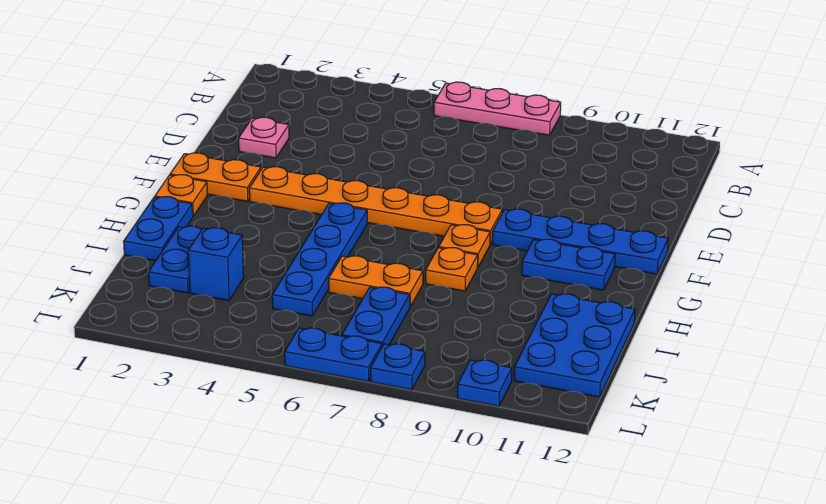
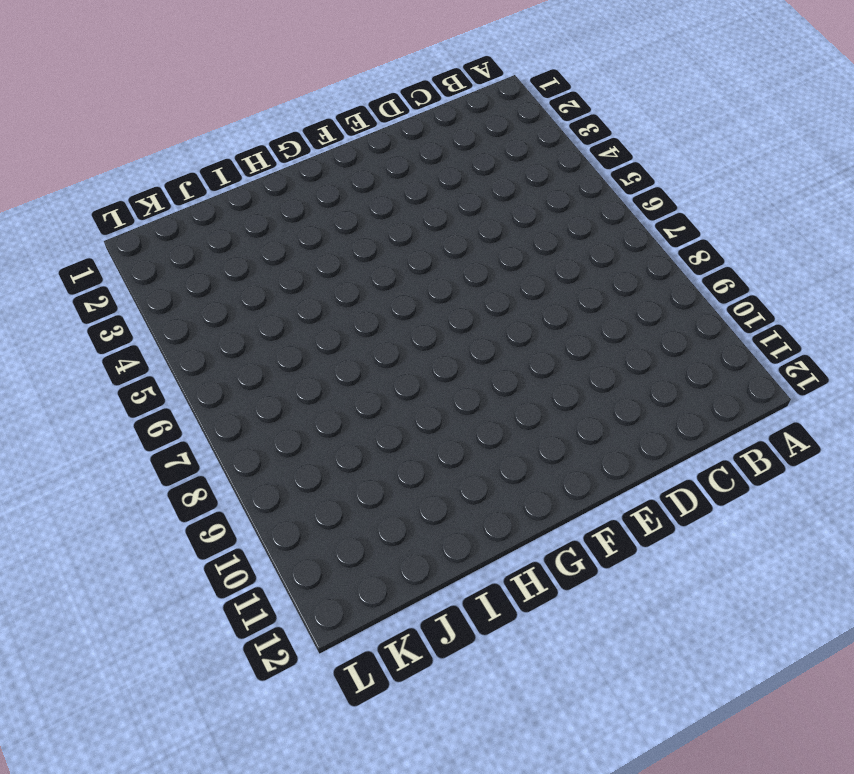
none -> pink plate A6:A8 level 1
none -> pink plate D2 level 1
none -> orange plate F1:F2 level 1

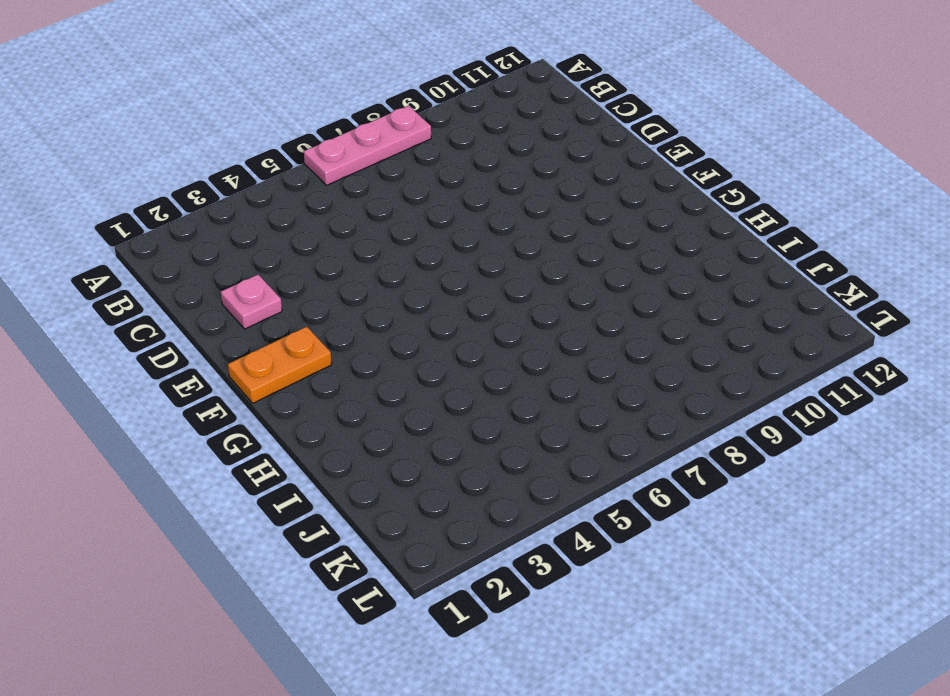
none -> orange plate F3:F8 level 1
none -> blue plate F9:F12 level 1
none -> orange plate G1 level 1

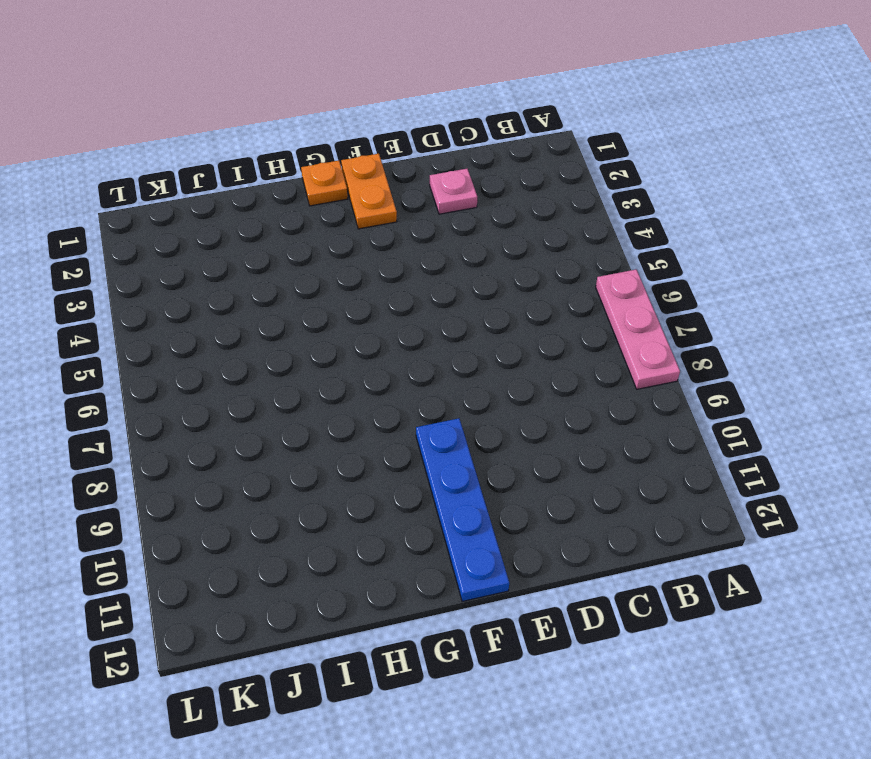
none -> orange plate F3:F8 level 1
none -> blue plate G5:J5 level 1
none -> orange plate G8 level 1

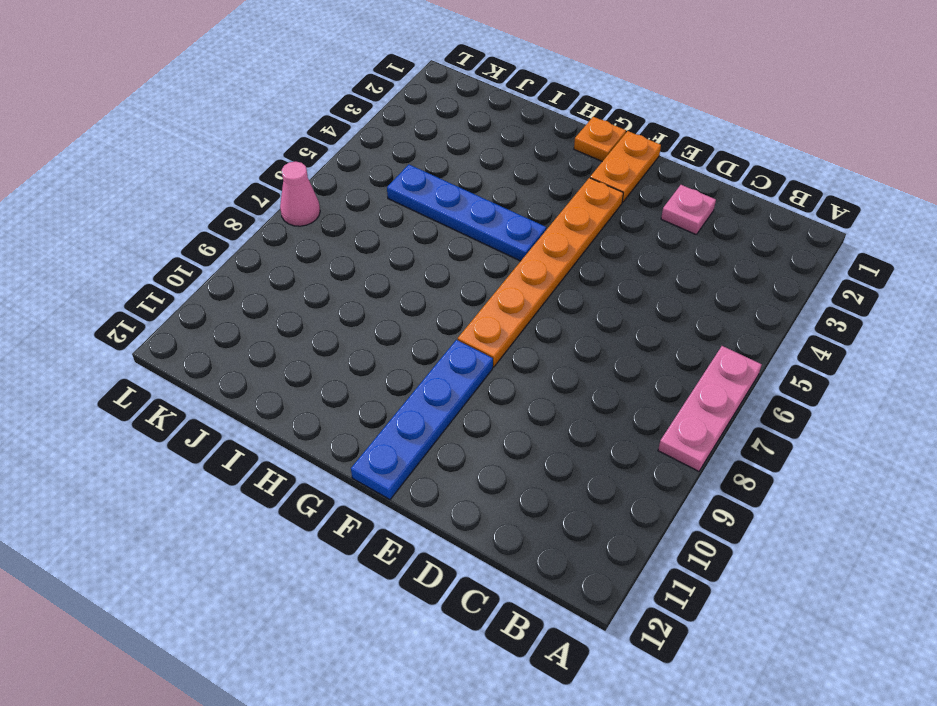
pink cone L7 level 1 -> blue plate L6:L7 level 1
none -> orange plate G8 level 1
none -> blue plate G10:G11 level 1
none -> blue plate H1:I1 level 1

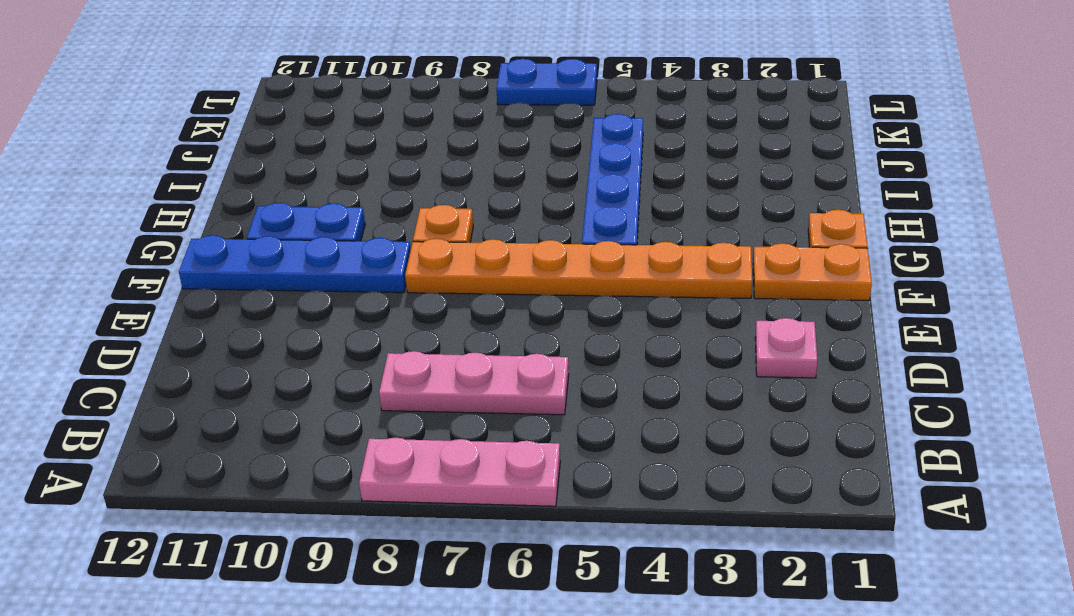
pink plate C6:C8 level 1 -> none
none -> blue plate H1:I1 level 1
none -> orange plate H8 level 1
none -> blue plate I2:J2 level 1

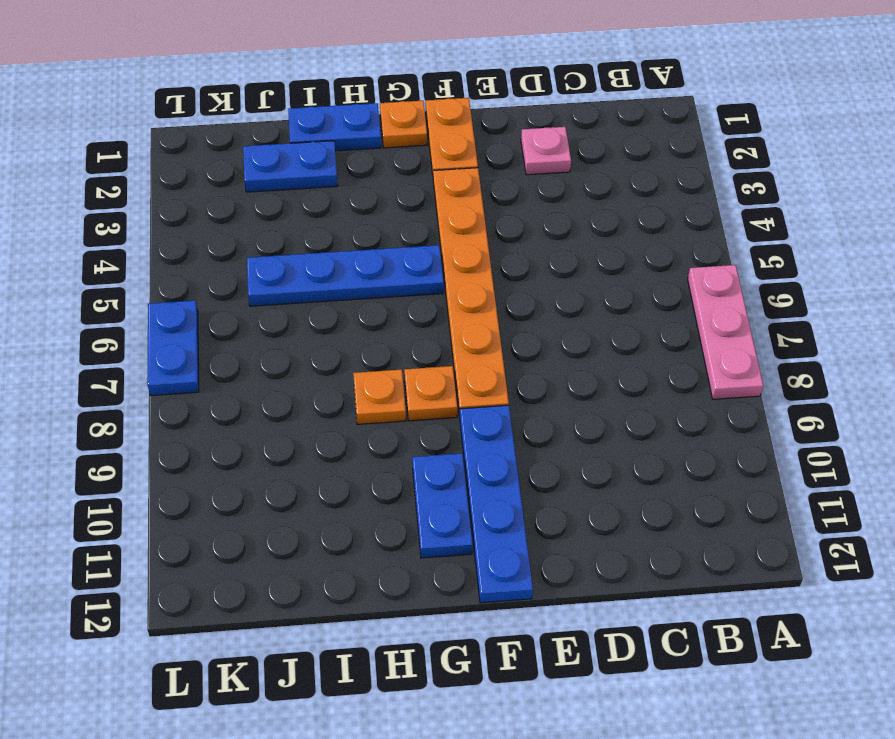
none -> orange plate I6:I7 level 1
none -> blue plate I11:K12 level 1
none -> blue brick J3 level 1

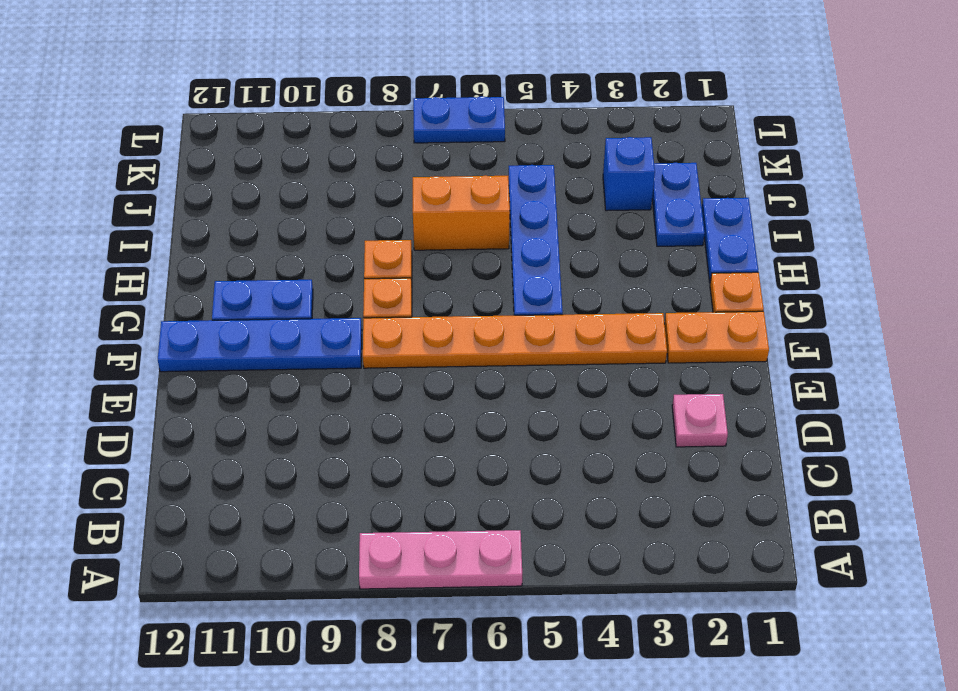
orange brick I6:I7 level 1 -> orange plate I6:I7 level 1
none -> blue plate I11:K12 level 1
none -> blue plate J7:K7 level 1
none -> blue plate L8 level 1

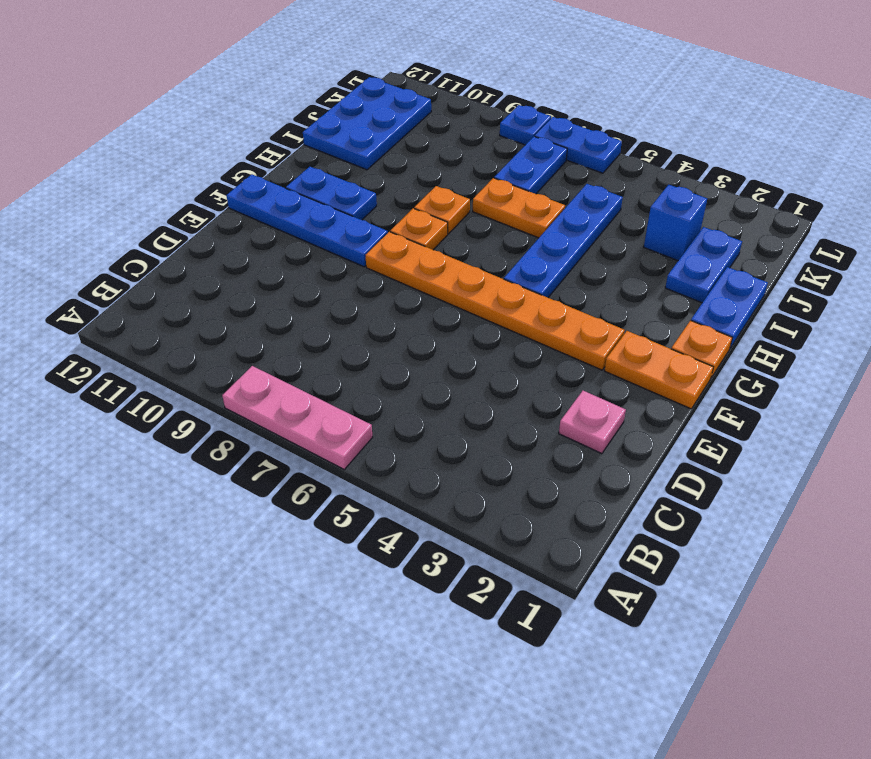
none -> blue plate L10 level 1

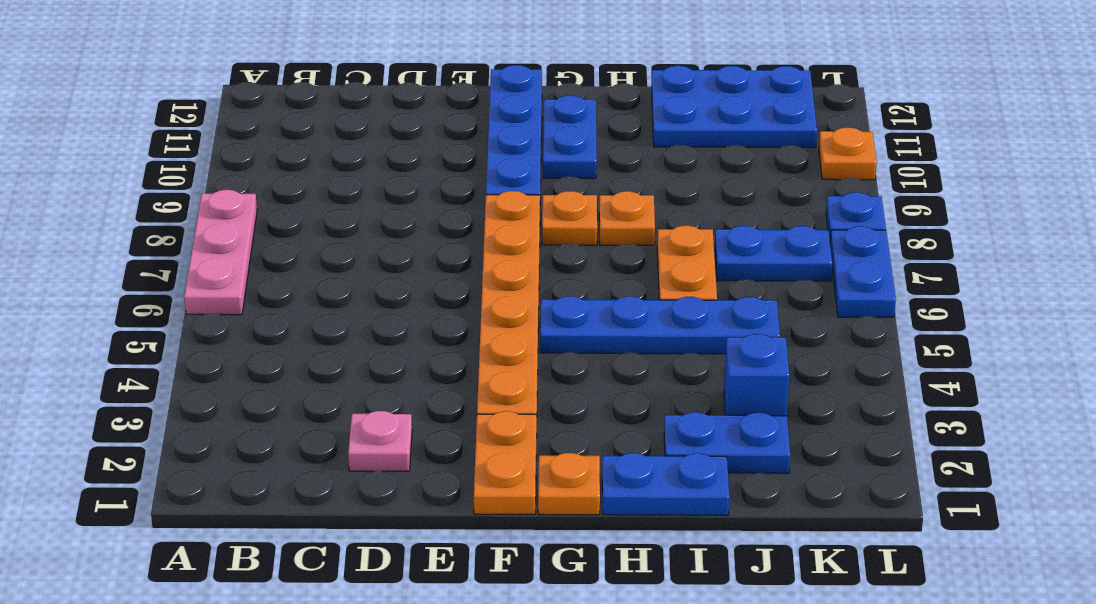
orange plate L10 level 1 -> blue plate L10 level 1

